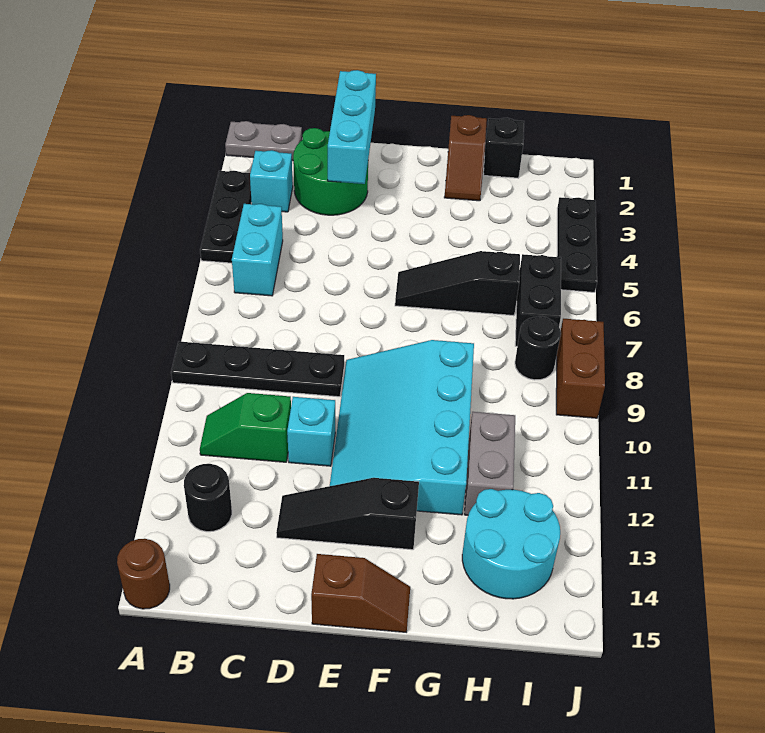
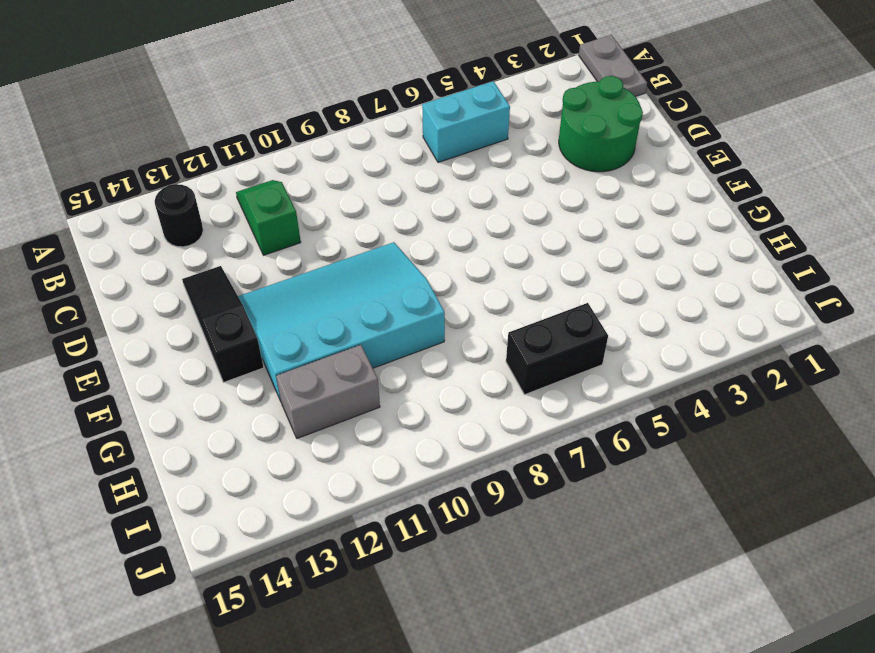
none -> black plate A3:A5 level 1
none -> black plate A9:D9 level 1
none -> brown round brick A15 level 1

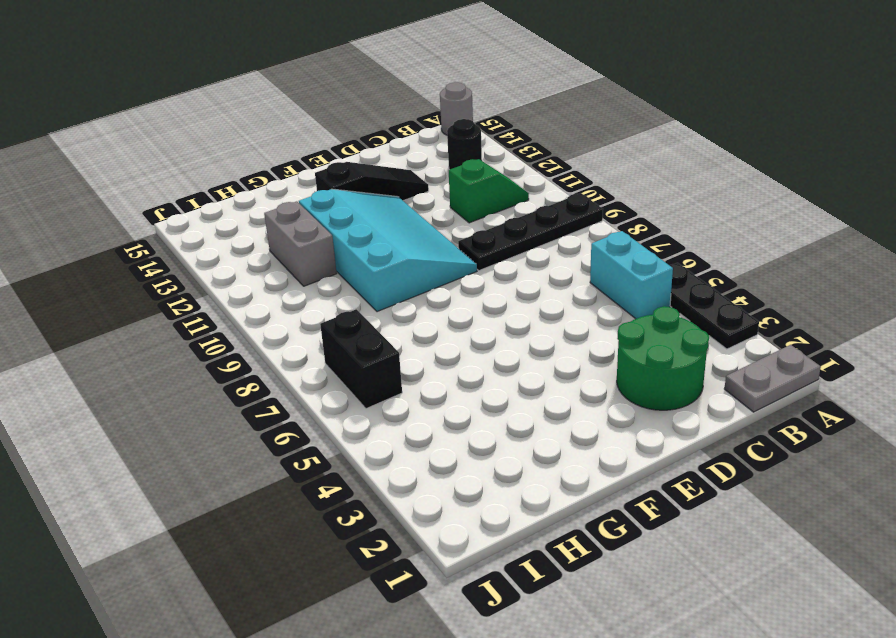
grey round brick A15 level 1 -> brown round brick A15 level 1
none -> cyan brick B3 level 1
none -> cyan brick D11 level 1
none -> brown slope E15:F15 level 1 top E

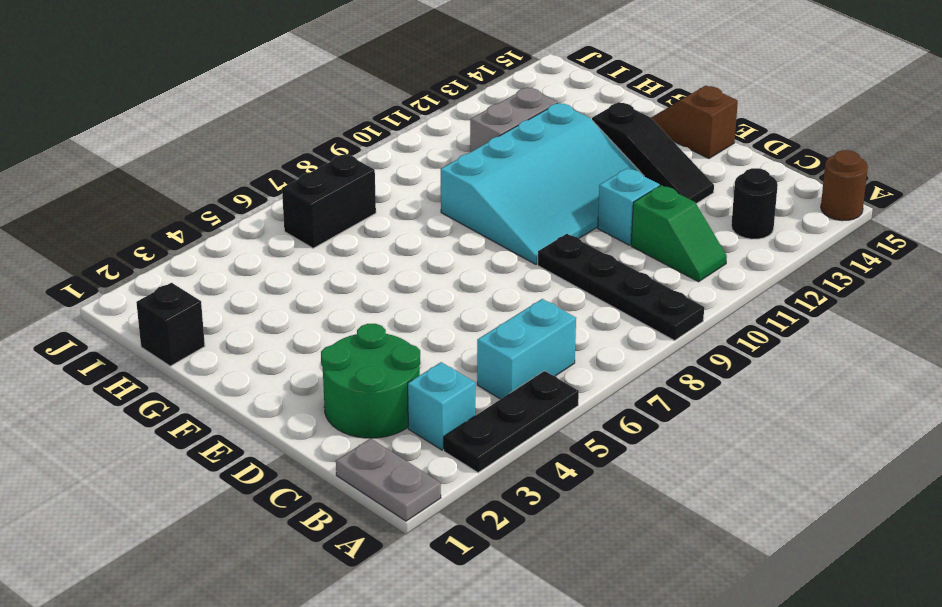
none -> black slope F6:H6 level 1 top H
none -> brown slope G1:G2 level 1 top 1
none -> cyan round brick H13:I14 level 1

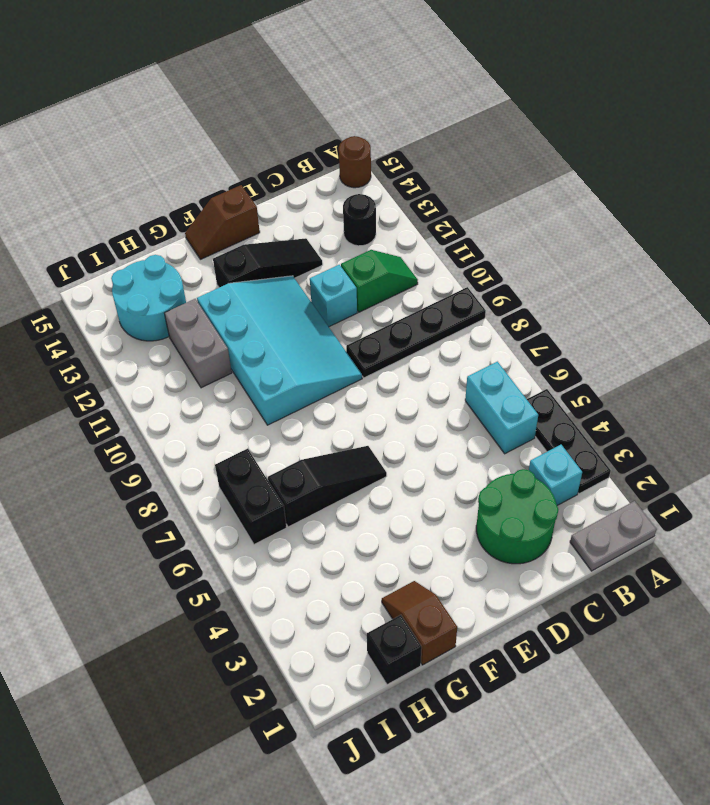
none -> black round brick I8 level 1
none -> black plate J3:J5 level 1
none -> brown brick J8:J9 level 1

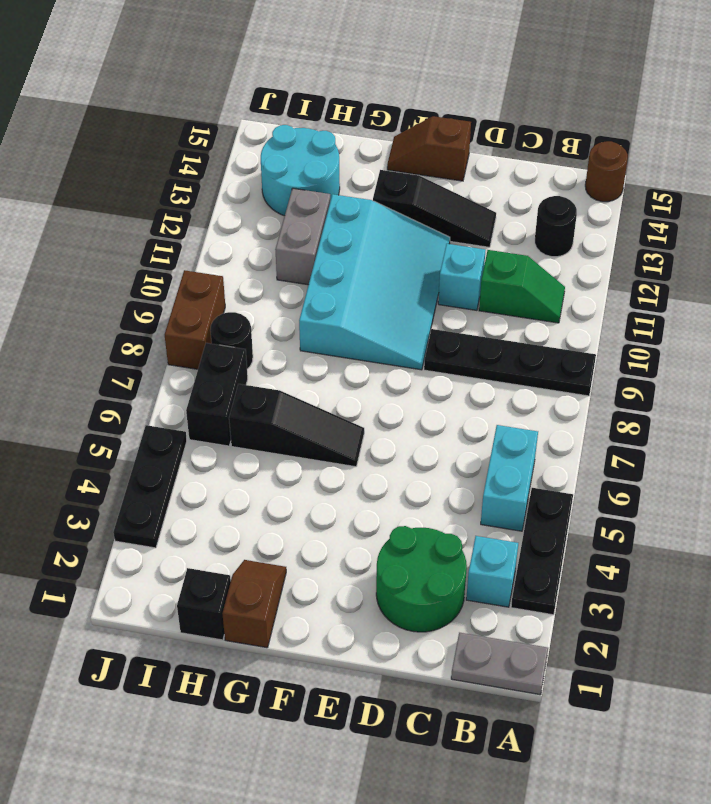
none -> cyan brick D1:D3 level 2

